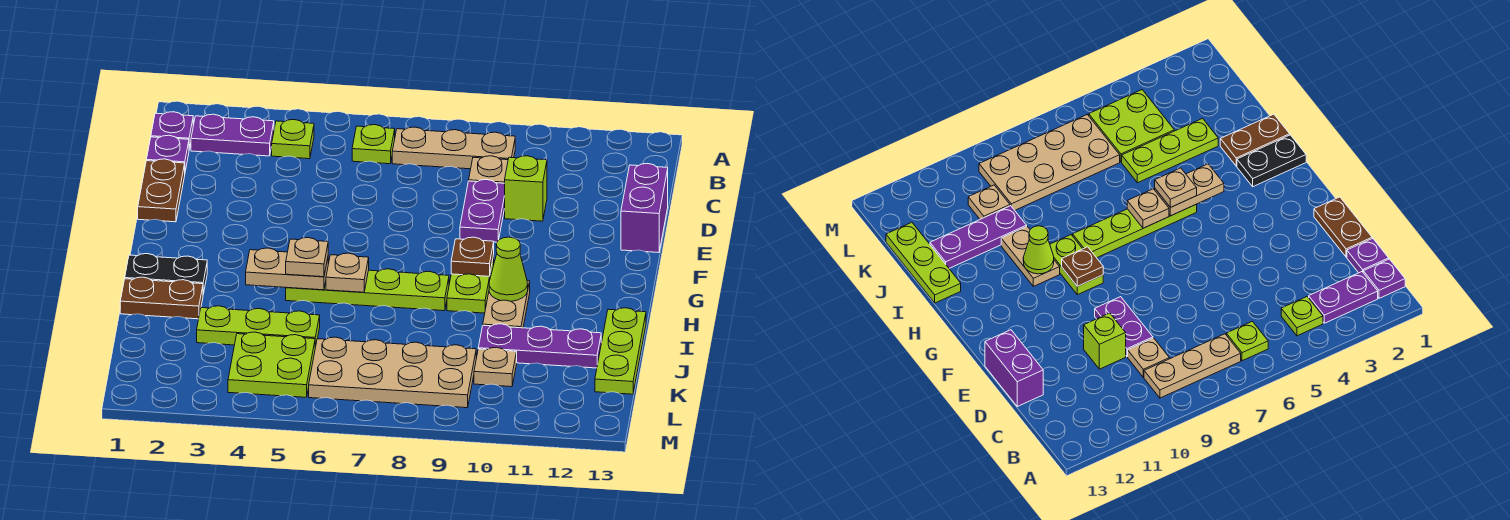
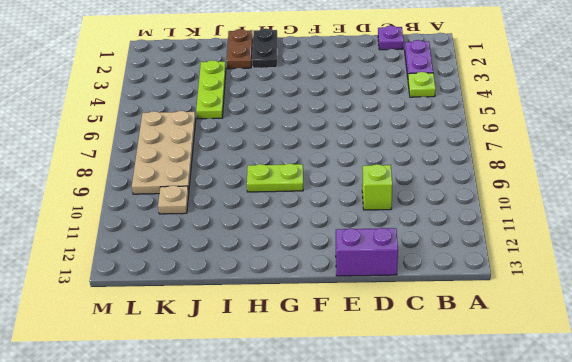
none -> purple plate B1 level 1
none -> lime plate B6 level 1
none -> tan plate B7:B9 level 1

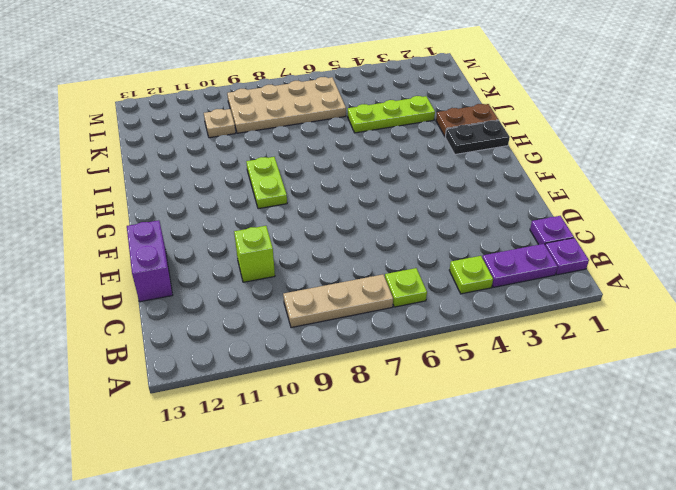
none -> tan plate C9 level 1
none -> brown plate D1:E1 level 1
none -> purple plate D9:E9 level 1

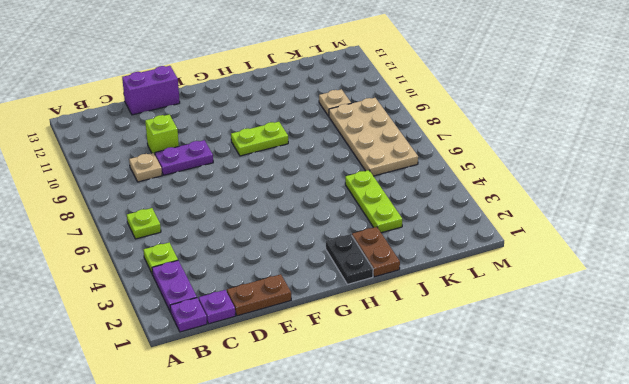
none -> tan plate B7:B9 level 1
none -> lime plate H5:H8 level 1
none -> tan plate H10:I10 level 1

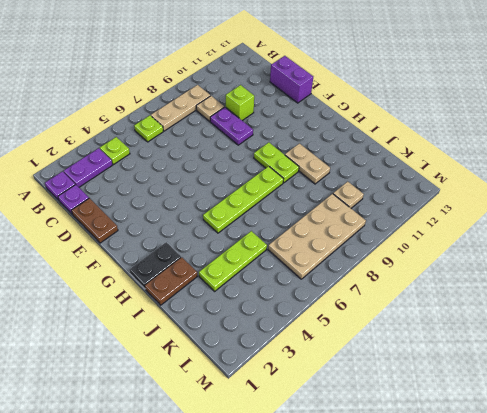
none -> lime plate I13:K13 level 1
none -> purple plate J10:J12 level 1
none -> lime plate K4:L5 level 1

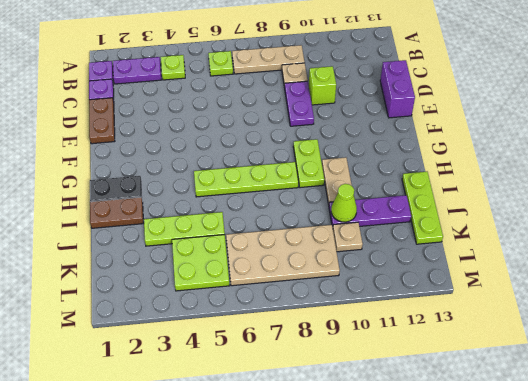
lime cone J10 level 2 -> lime cone H10 level 2
none -> brown plate G9 level 2
none -> tan plate H4:H5 level 2
none -> tan plate H6 level 2

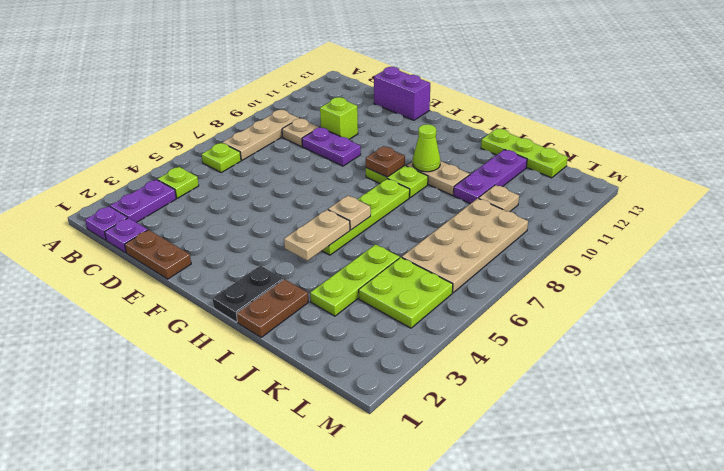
none -> tan plate H5 level 3

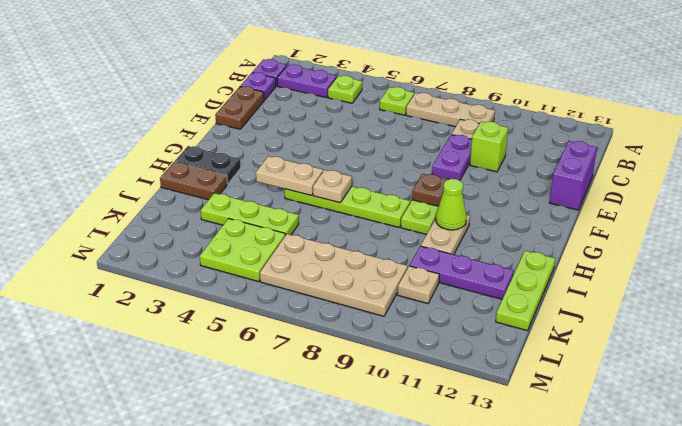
none -> tan plate H5 level 3

